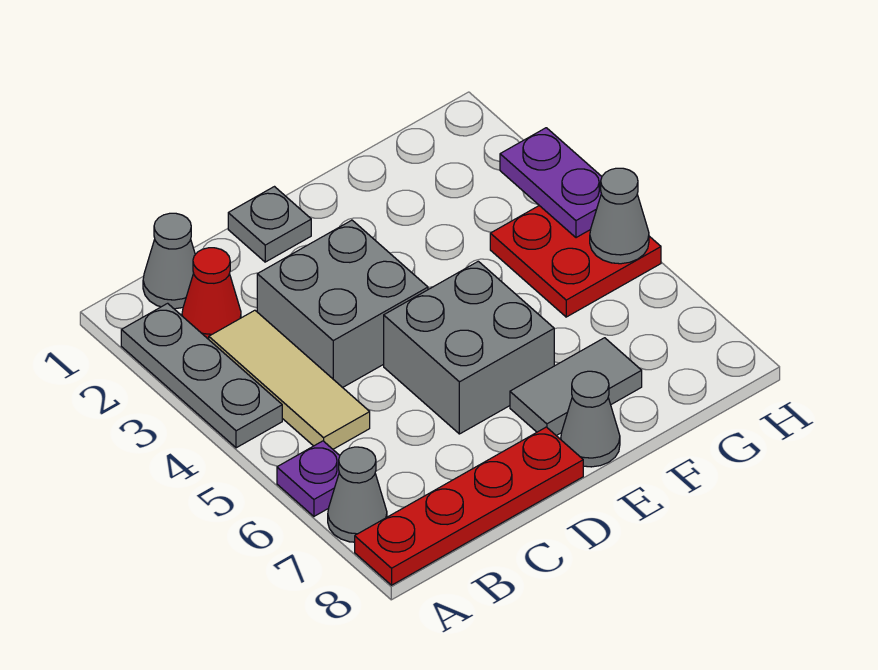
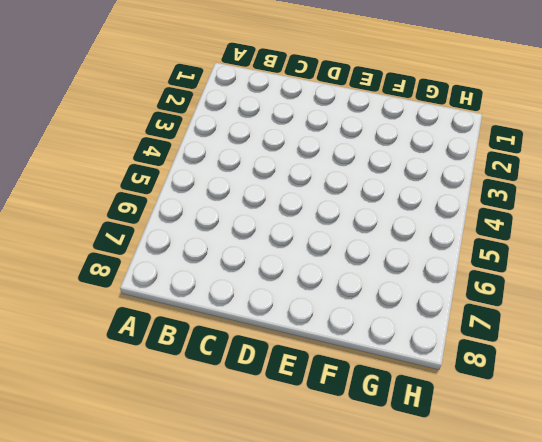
none -> grey plate A2:A4 level 1
none -> purple plate A6 level 1
none -> grey cone A7 level 1

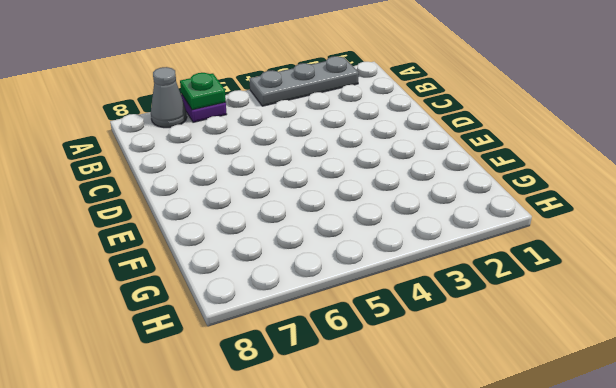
green plate A6 level 2 -> none
none -> red plate A8:D8 level 1
none -> grey cone B1 level 1
none -> red cone B2 level 1

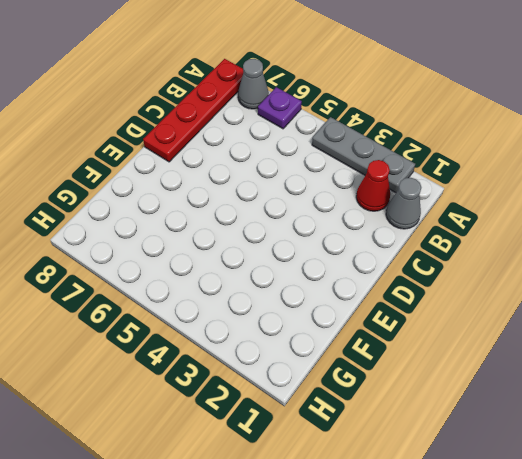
none -> tan tile B3:B5 level 1
none -> grey brick C3:D4 level 1
none -> grey plate D1 level 1

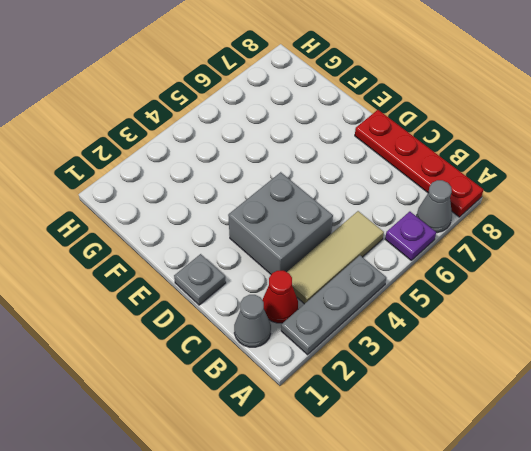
none -> grey brick D5:E6 level 1
none -> grey tile E7:F7 level 1
none -> grey cone E8 level 1

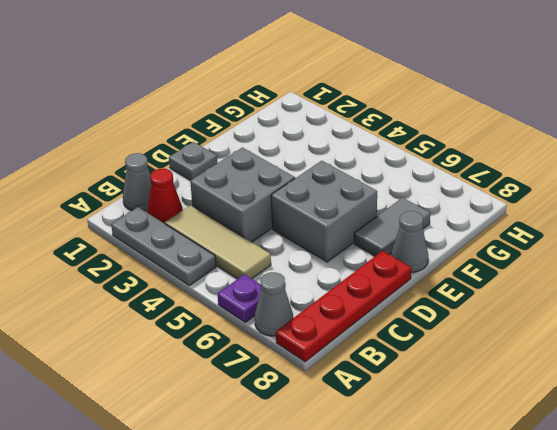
none -> red plate G4:H5 level 1
none -> purple plate H3:H4 level 2
none -> grey cone H5 level 2

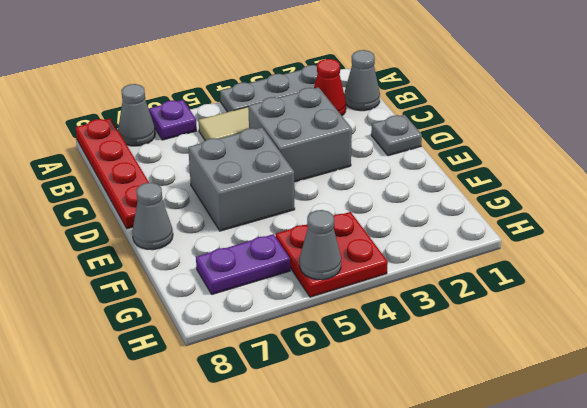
purple plate G6:G7 level 1 -> purple plate H3:H4 level 2
none -> grey tile E7:F7 level 1

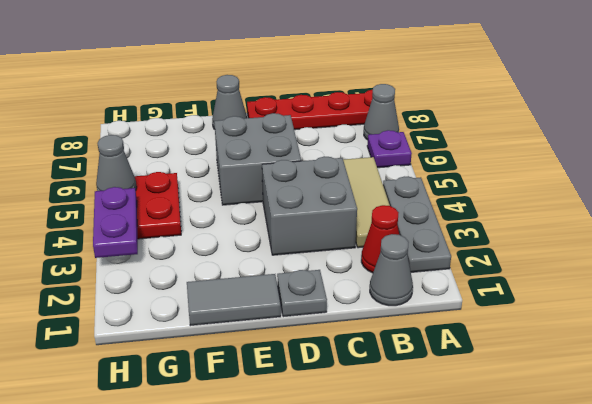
grey tile E1:F1 level 1 -> grey tile E7:F7 level 1

